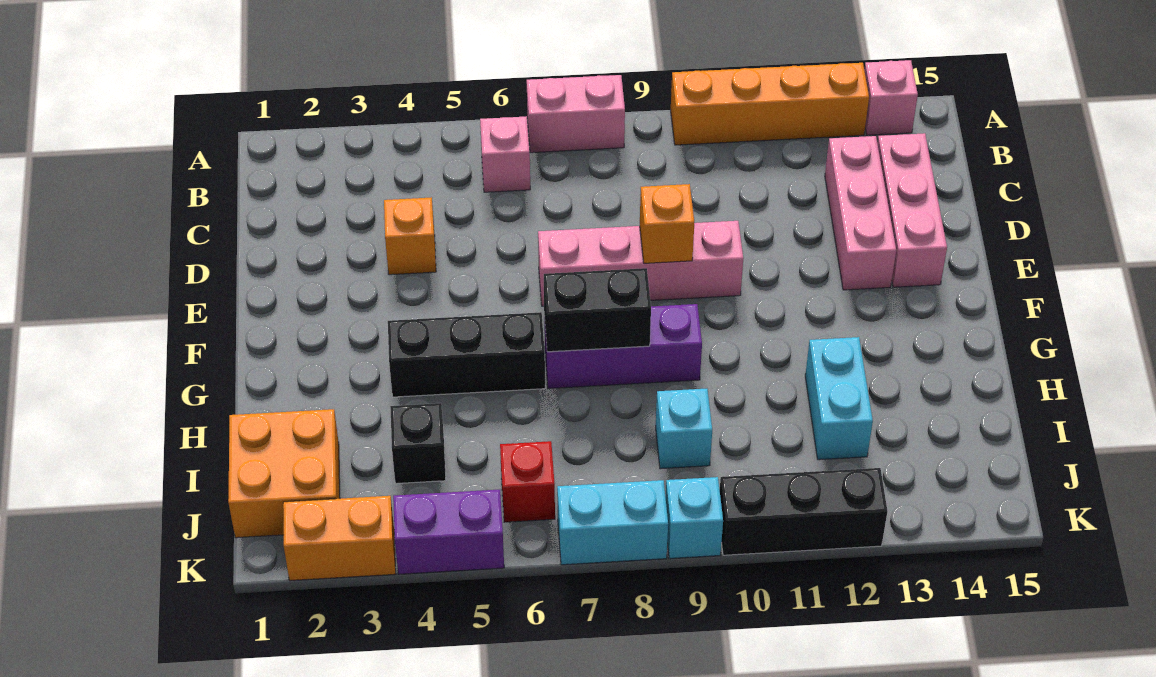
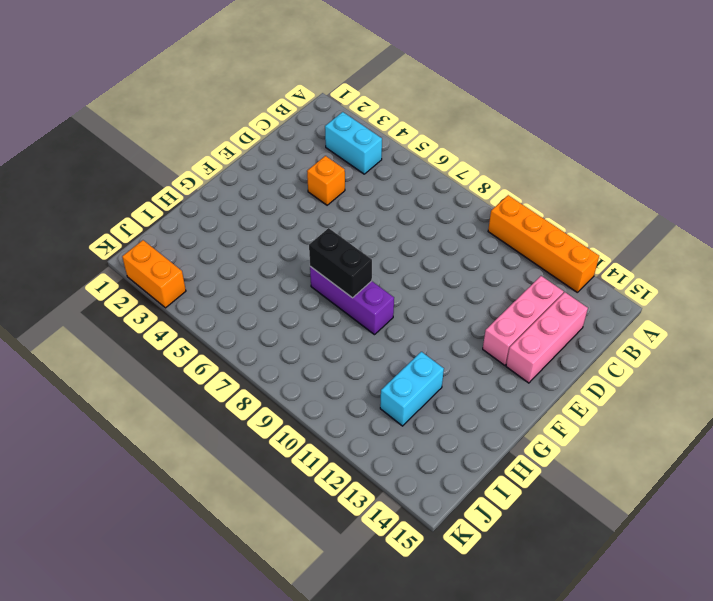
cyan brick B3:B4 level 1 -> cyan brick K7:K8 level 1
none -> pink brick A7:A8 level 1
none -> pink brick A14 level 1
none -> pink brick B6 level 1

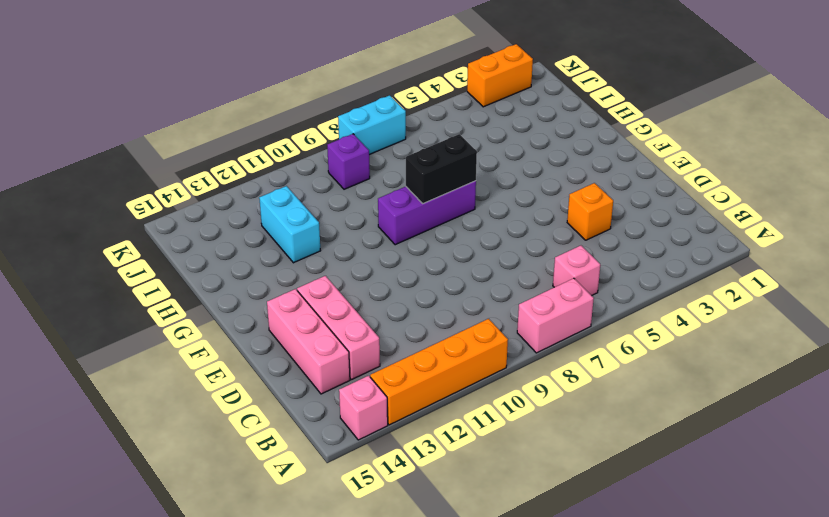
purple brick J9 level 1 -> none
none -> pink brick E7:E10 level 1
none -> black brick G4:G6 level 1
none -> orange brick I1:J2 level 1

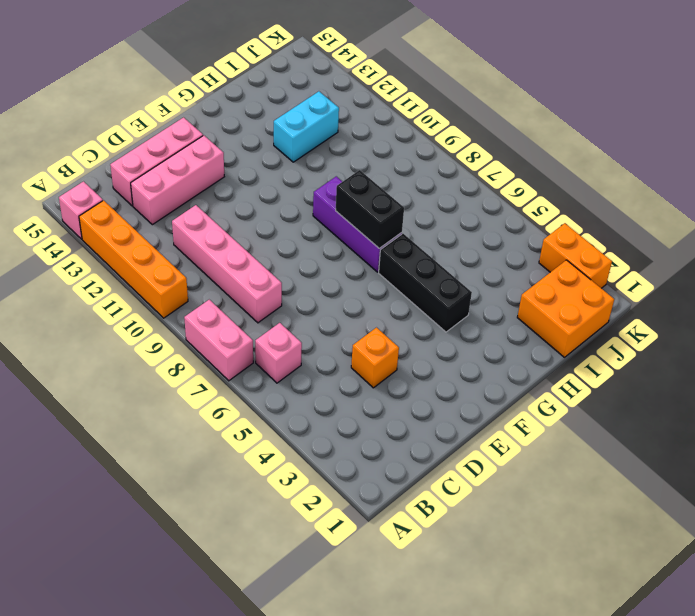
pink brick C8:C11 level 1 -> pink brick E7:E10 level 1
none -> black brick I4 level 1
none -> cyan brick I9 level 1
none -> red brick J6 level 1

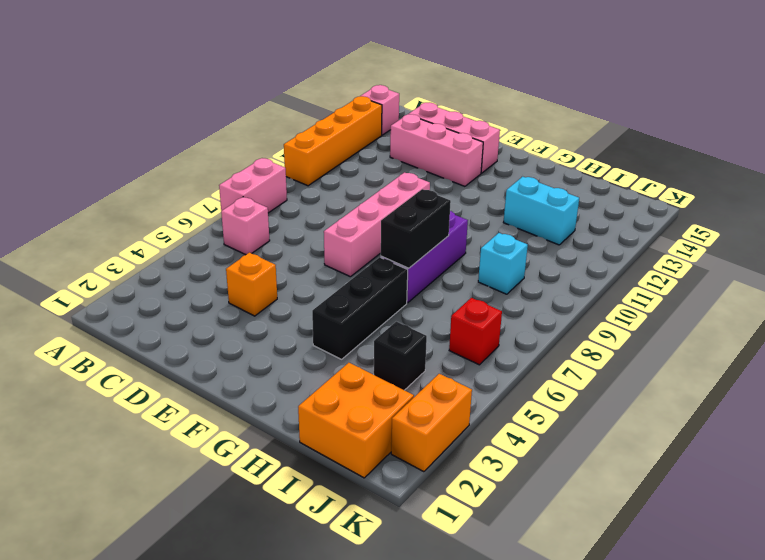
none -> purple brick K4:K5 level 1
none -> cyan brick K7:K8 level 1
none -> cyan brick K9 level 1

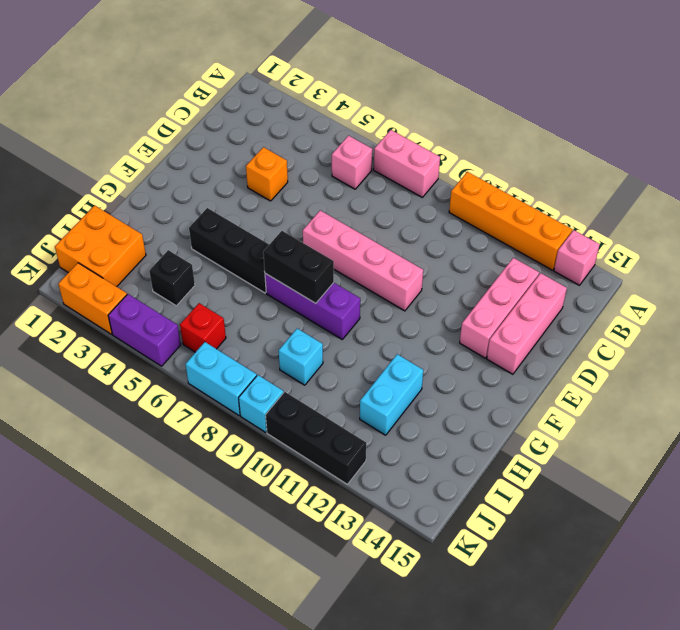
none -> orange brick E9 level 2

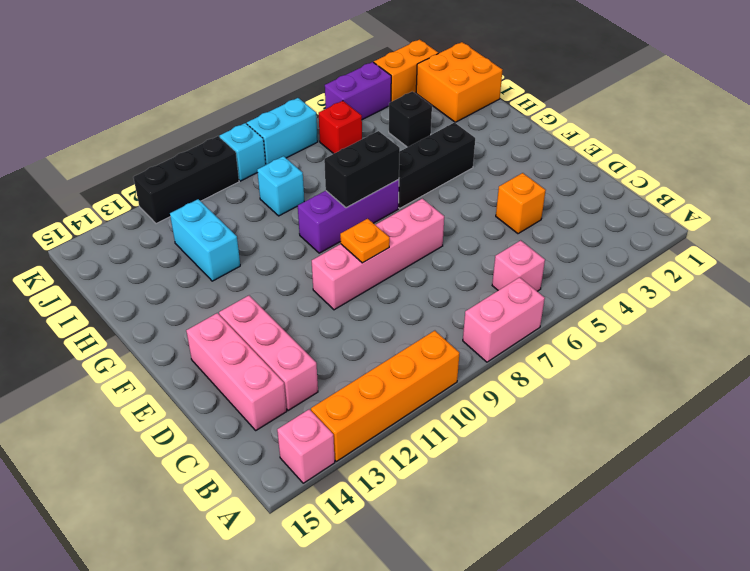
orange plate E9 level 2 -> orange brick E9 level 2

